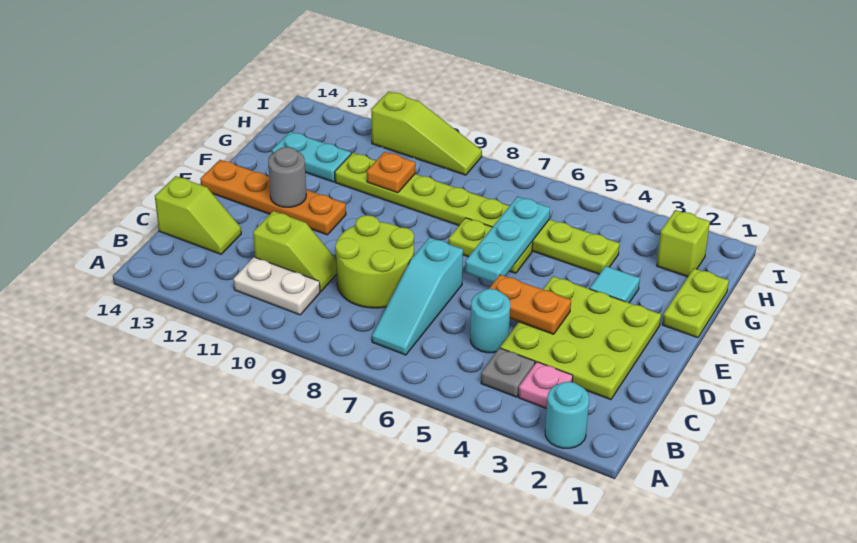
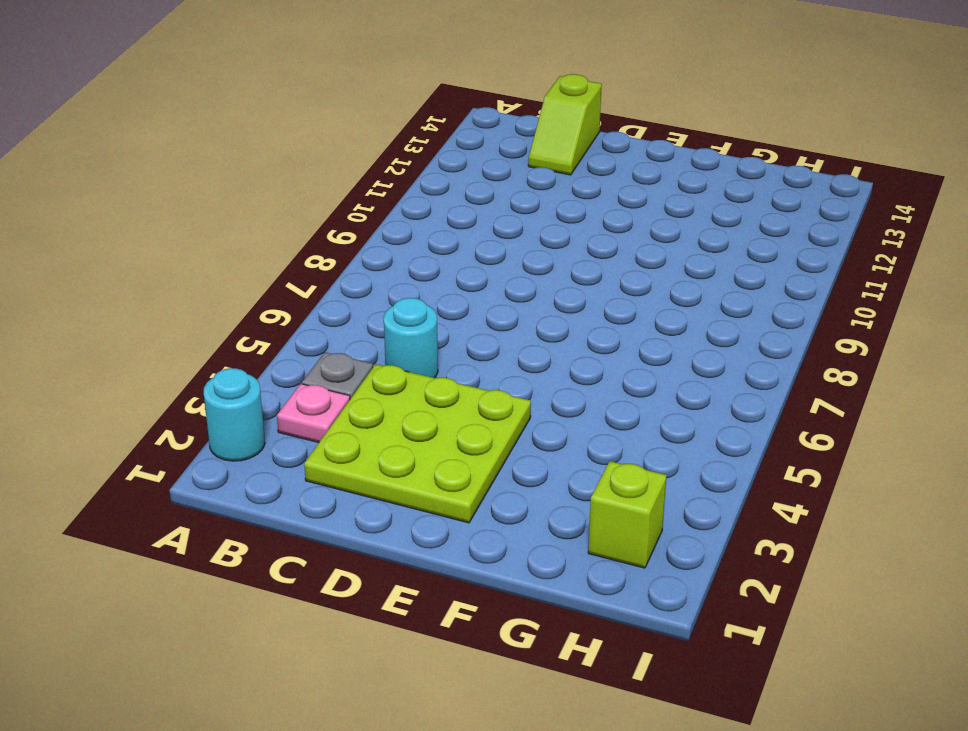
none -> cyan slope B7:D7 level 1 top D
none -> white plate B10:B11 level 1
none -> lime round brick C8:D9 level 1

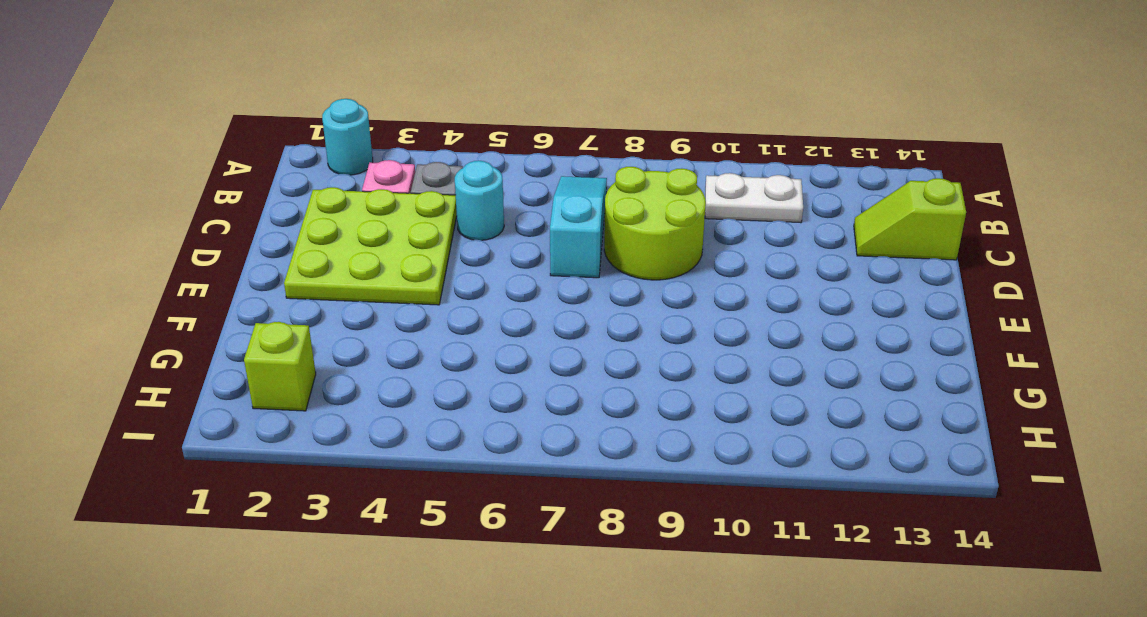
none -> lime slope C10:C11 level 1 top 11
none -> orange plate E11:E14 level 1
none -> lime plate F1:G1 level 1

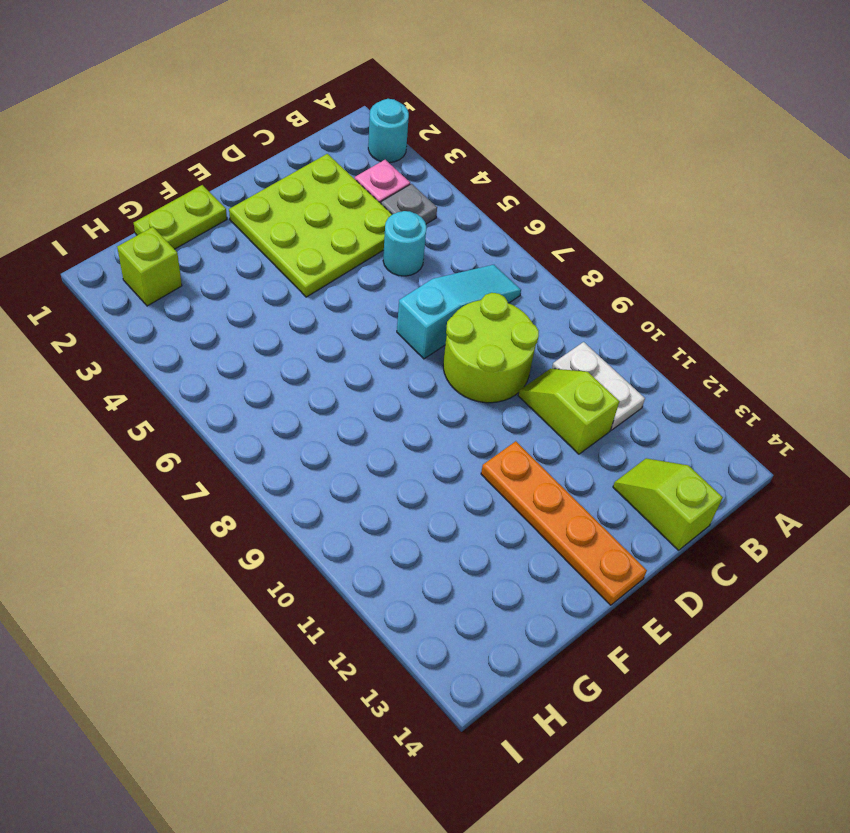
none -> cyan tile F3 level 1
none -> lime plate F6:F7 level 1
none -> lime plate G4:G11 level 1

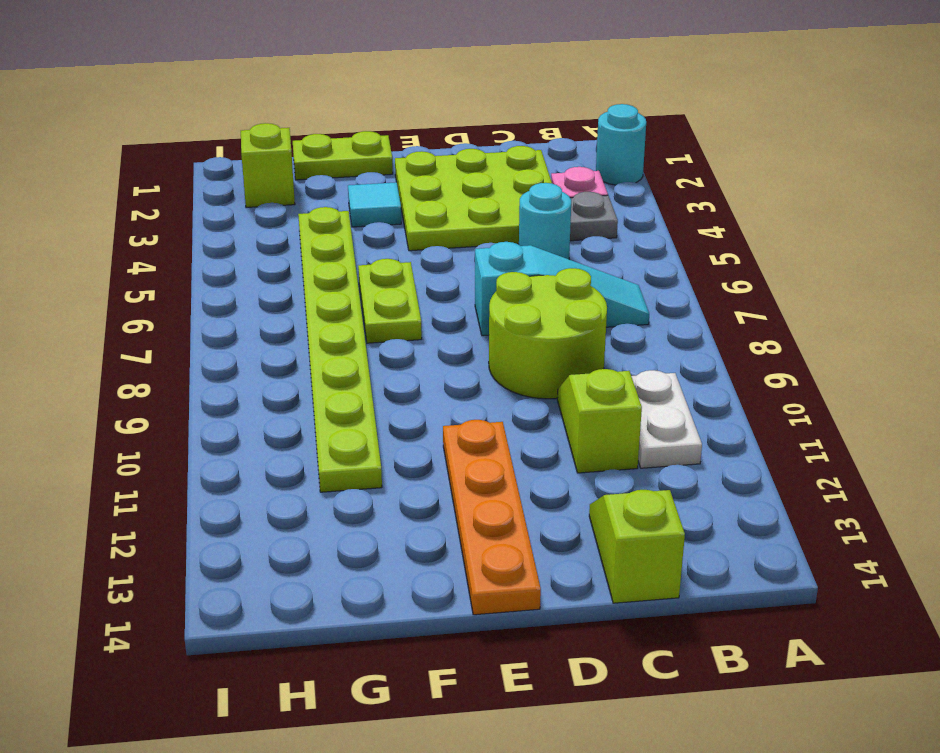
none -> cyan plate G12:G13 level 1
none -> lime slope I9:I11 level 1 top 11
none -> orange plate D4:D5 level 2

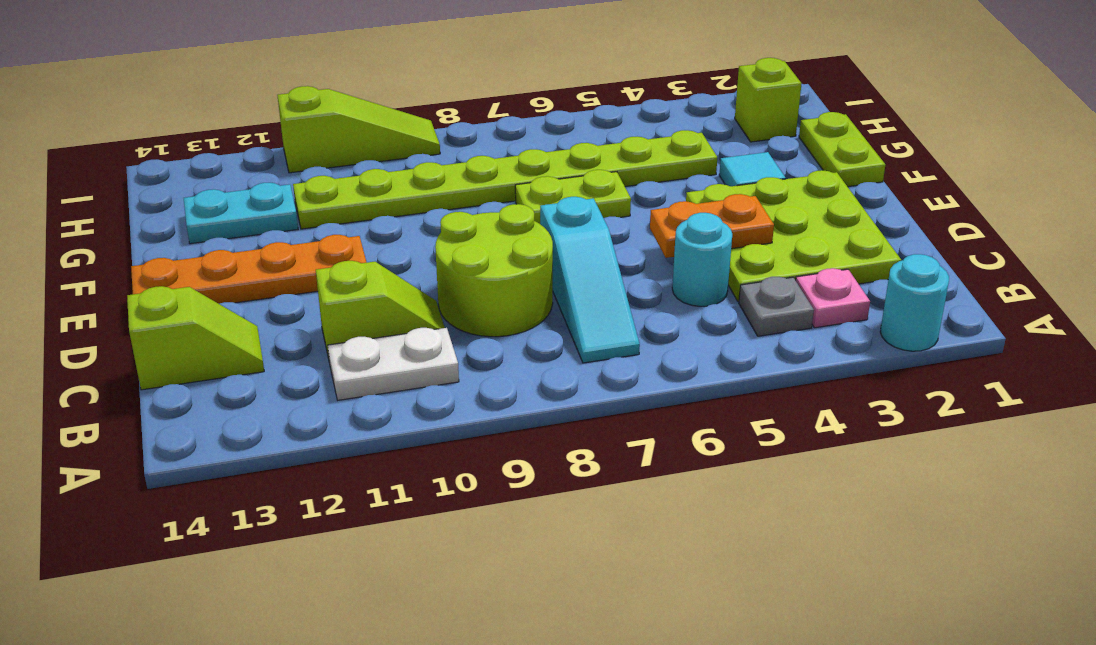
none -> cyan plate E6:G6 level 2
none -> grey round brick E12 level 2
none -> orange plate G10 level 2

